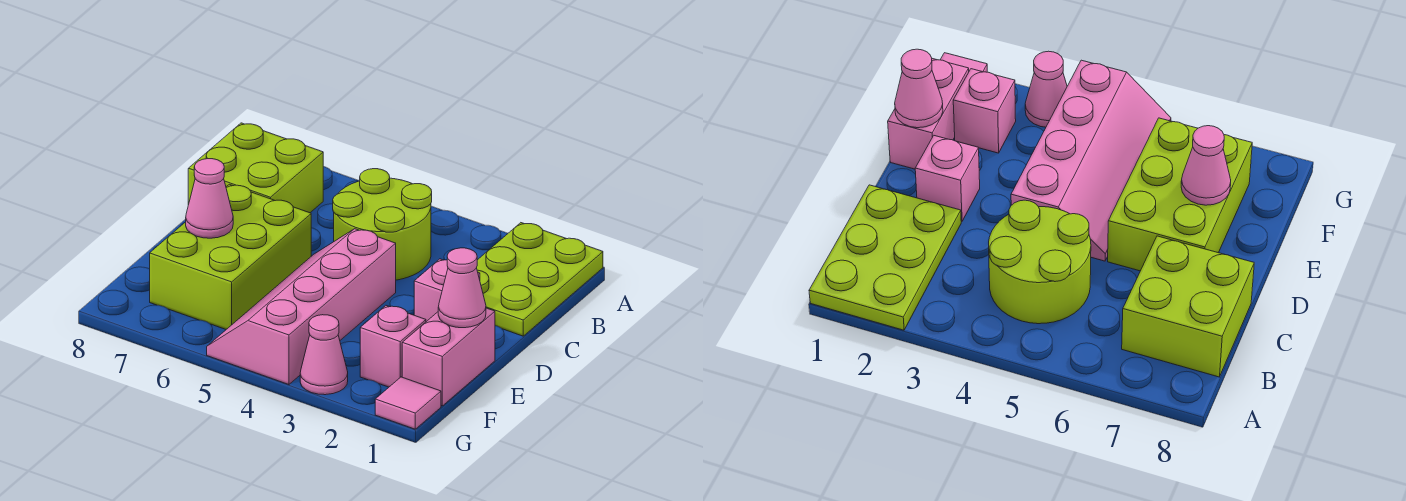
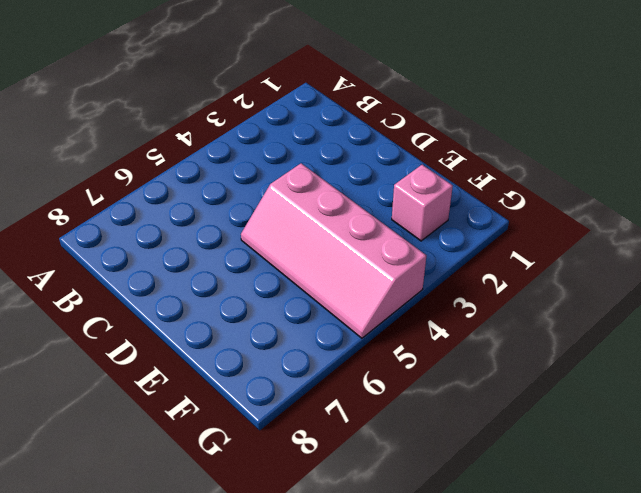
none -> lime plate A1:C2 level 1
none -> lime round brick B4:C5 level 1
none -> lime brick B7:C8 level 1

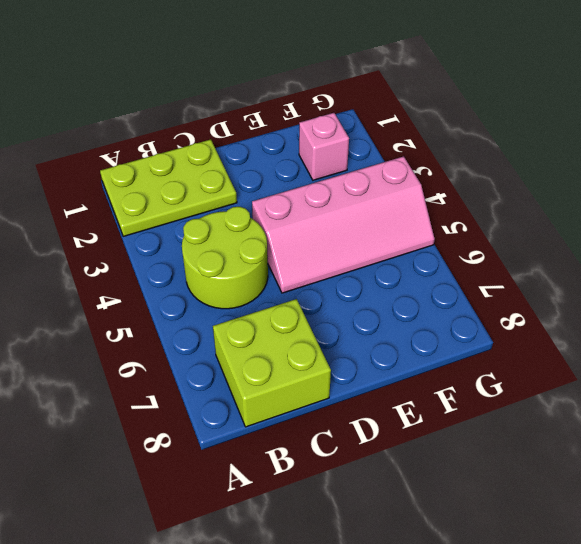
none -> pink brick D2 level 1
none -> lime brick D6:F7 level 1
none -> pink brick E1:F1 level 1

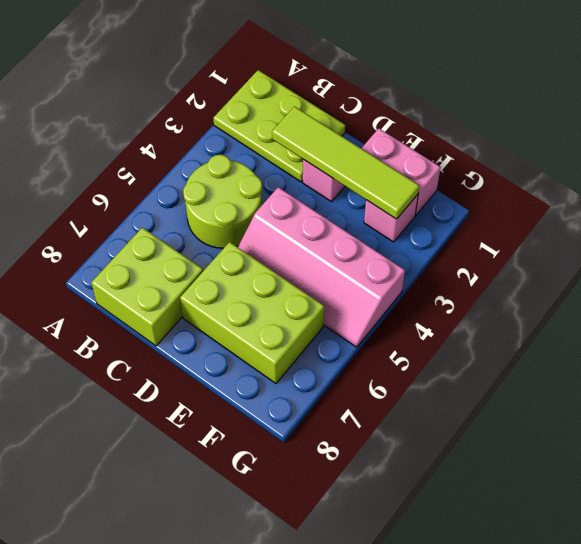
lime tile C2:F2 level 2 -> none
none -> pink tile G1 level 1
none -> pink cone G3 level 1
none -> pink cone E1 level 2

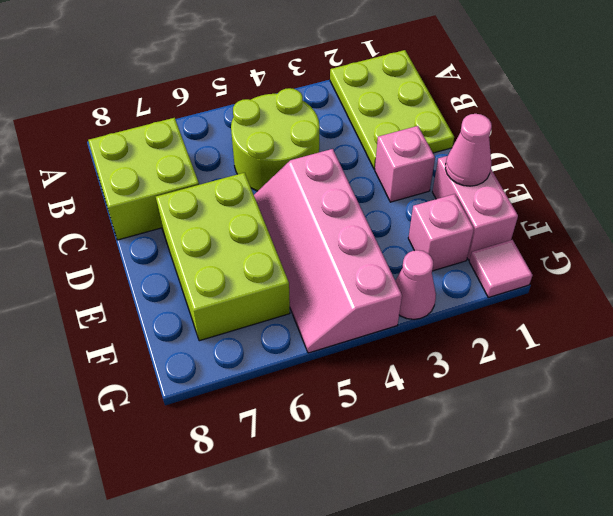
none -> pink cone E7 level 2

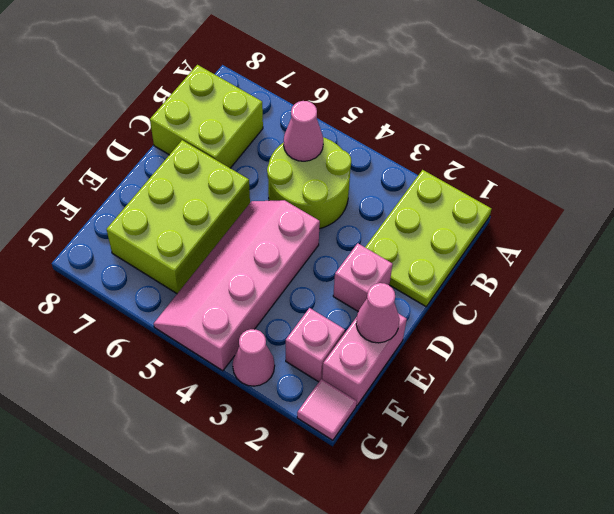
pink cone B5 level 2 -> pink cone E7 level 2

